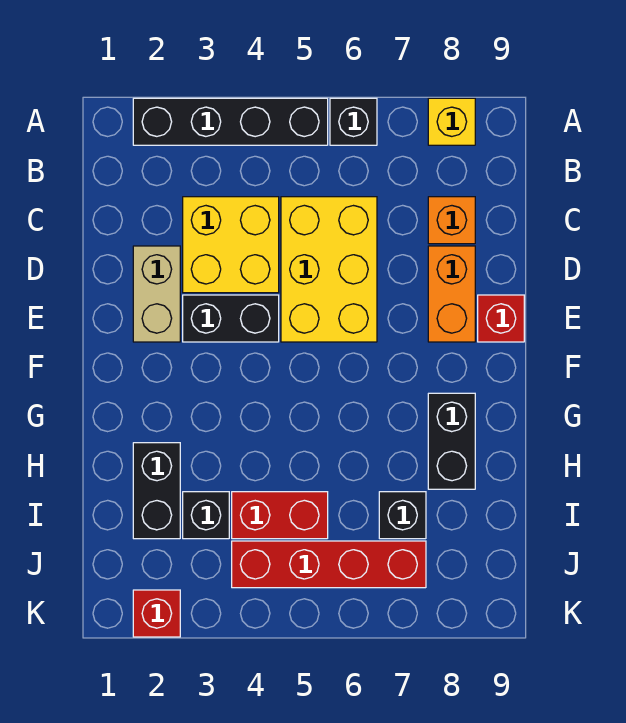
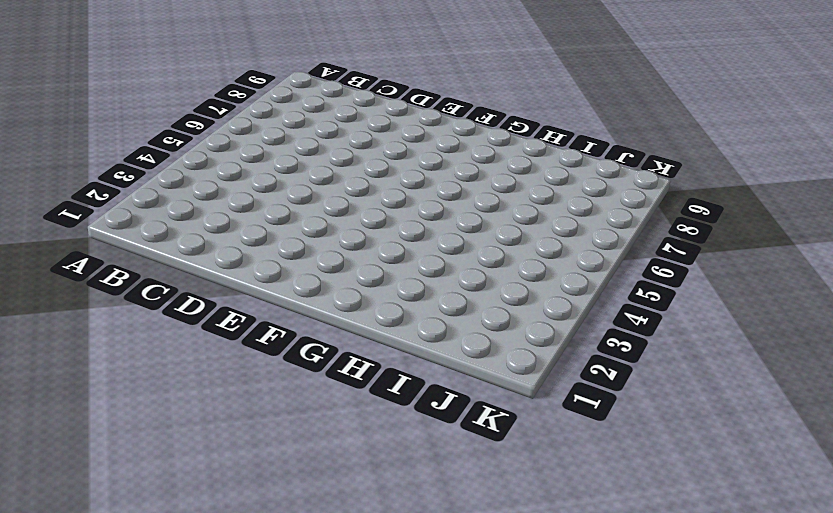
none -> black brick A2:A5 level 1
none -> black brick A6 level 1
none -> yellow brick A8 level 1

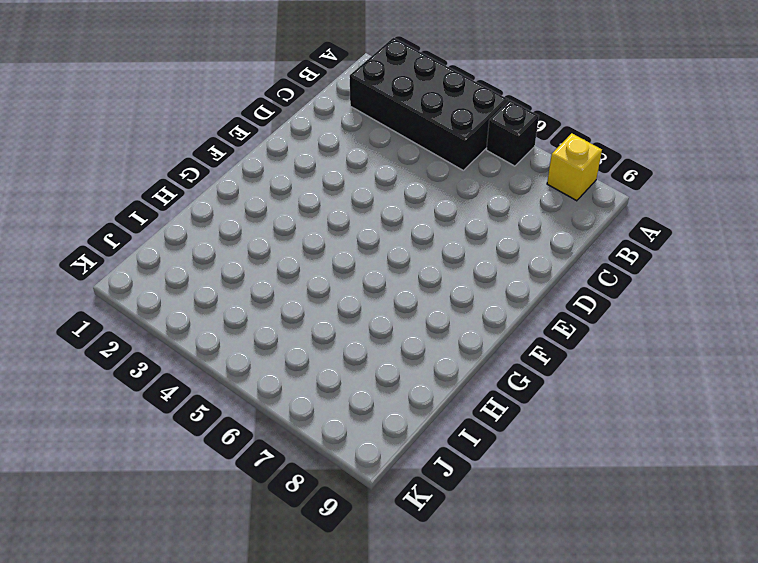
black brick A2:B5 level 1 -> black brick A2:A5 level 1
none -> yellow brick C3:D4 level 1
none -> yellow brick C5:E6 level 1
none -> orange brick C8 level 1

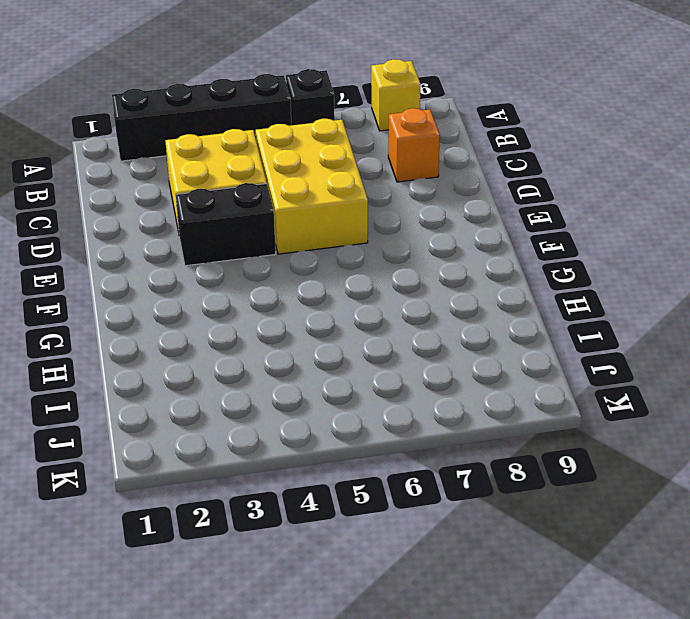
none -> tan brick D2:E2 level 1
none -> orange brick D8:E8 level 1
none -> red brick E9 level 1

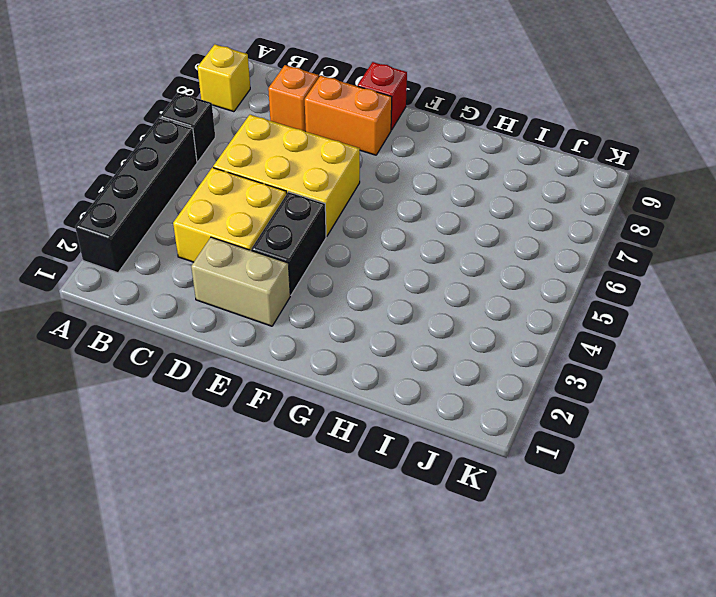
none -> black brick G8:H8 level 1
none -> black brick H2:I2 level 1
none -> black brick I3 level 1

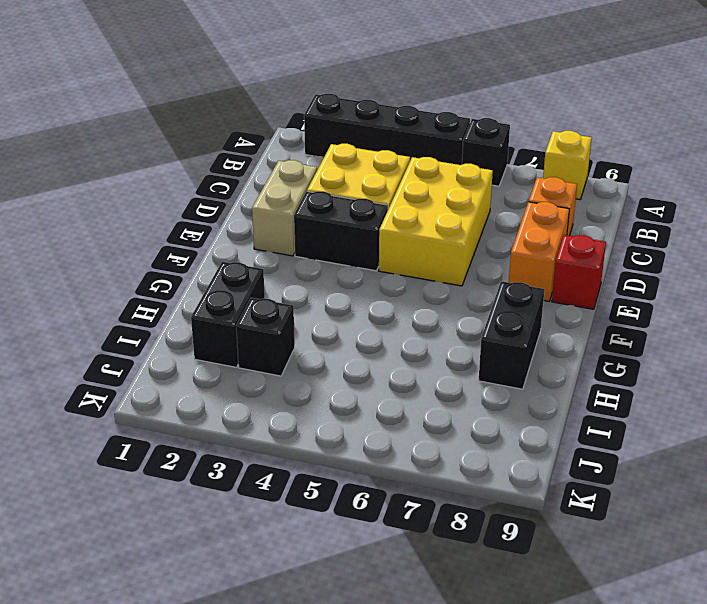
none -> red brick I4:I5 level 1
none -> black brick I7 level 1
none -> red brick J4:J7 level 1

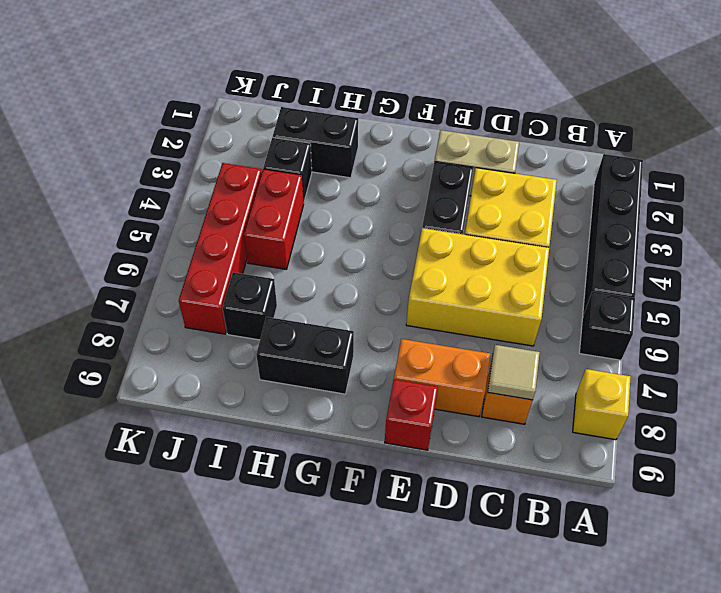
tan tile C8 level 2 -> none
none -> red brick K2 level 1

